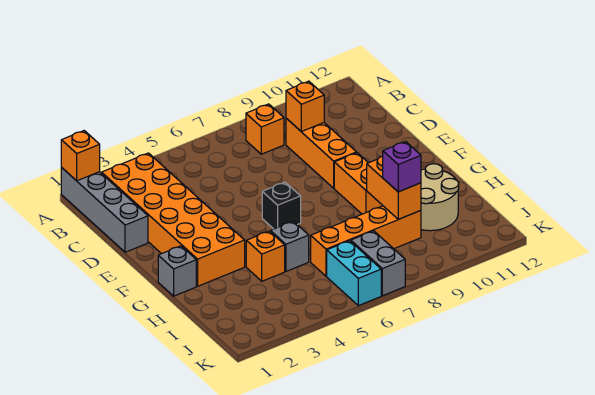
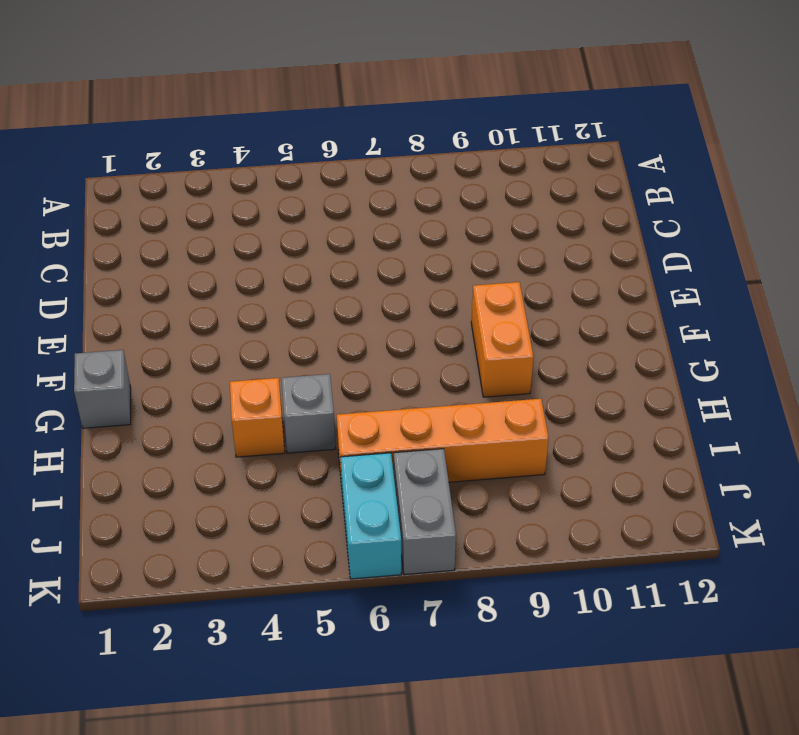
none -> grey brick A1:D1 level 1
none -> orange brick B2:G3 level 1
none -> orange brick B8 level 1

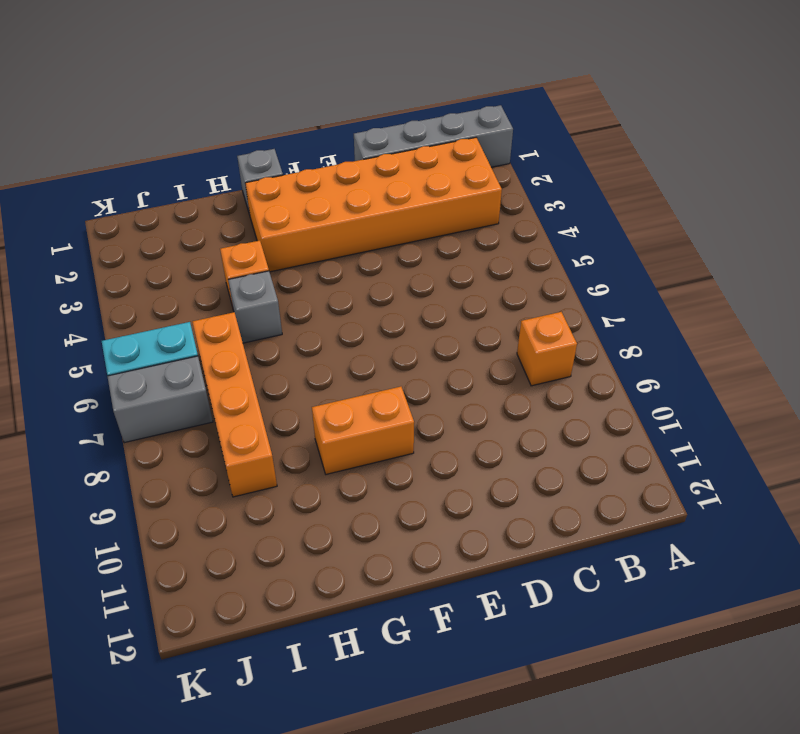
none -> orange brick C9:E9 level 1
none -> black brick F6 level 1
none -> tan round brick H10:I11 level 1

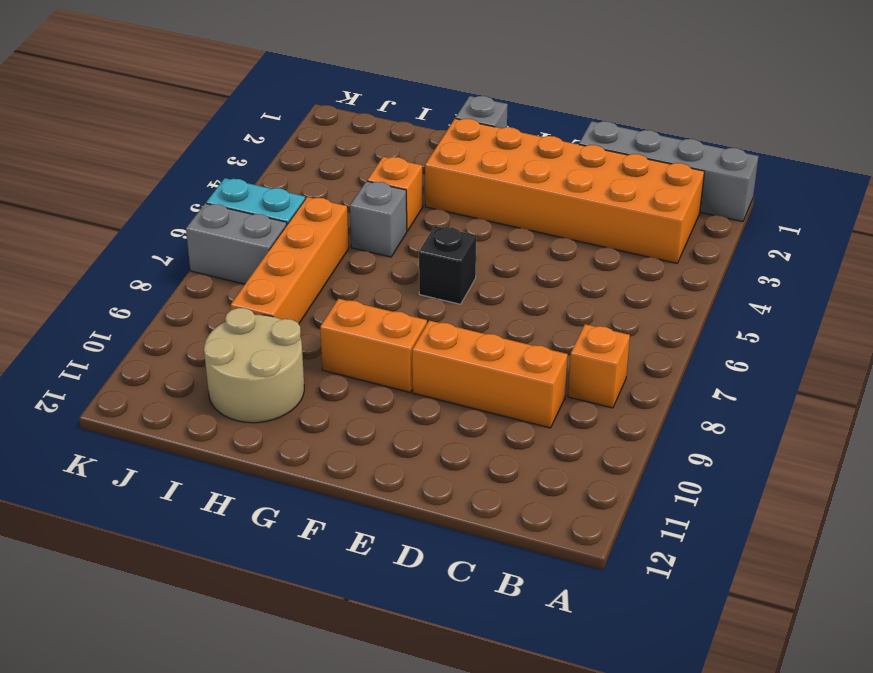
none -> orange brick A1 level 2
none -> orange brick C9 level 2
none -> orange brick H9:I9 level 2

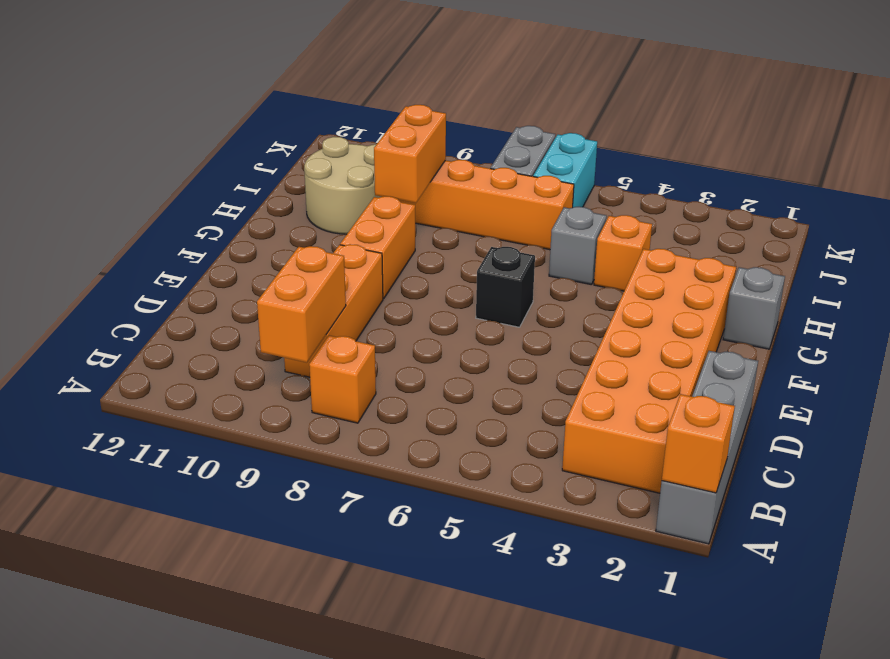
orange brick B9:C9 level 2 -> orange brick C9 level 2
none -> purple brick I9 level 3

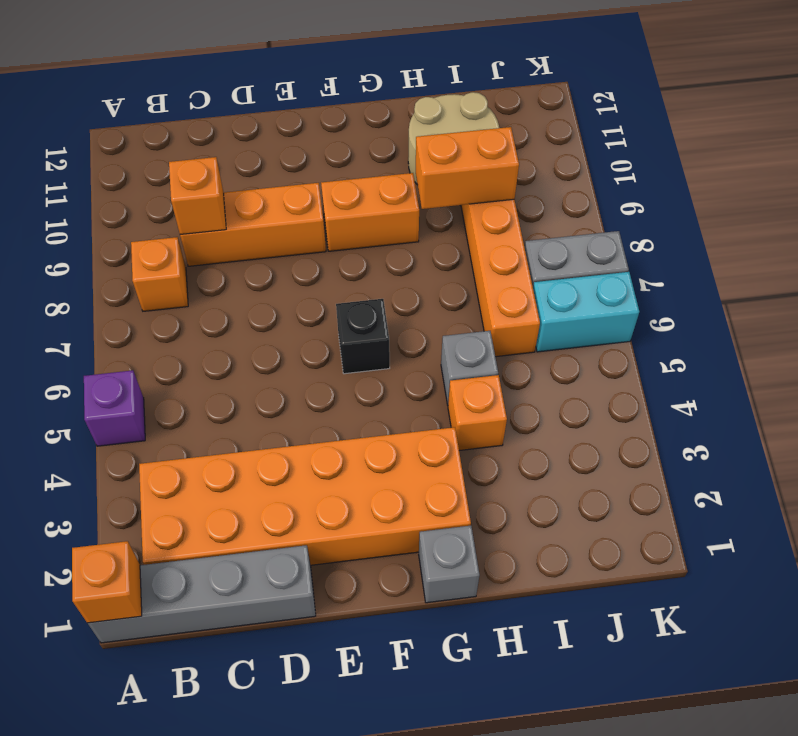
purple brick A5 level 1 -> purple brick I9 level 3

